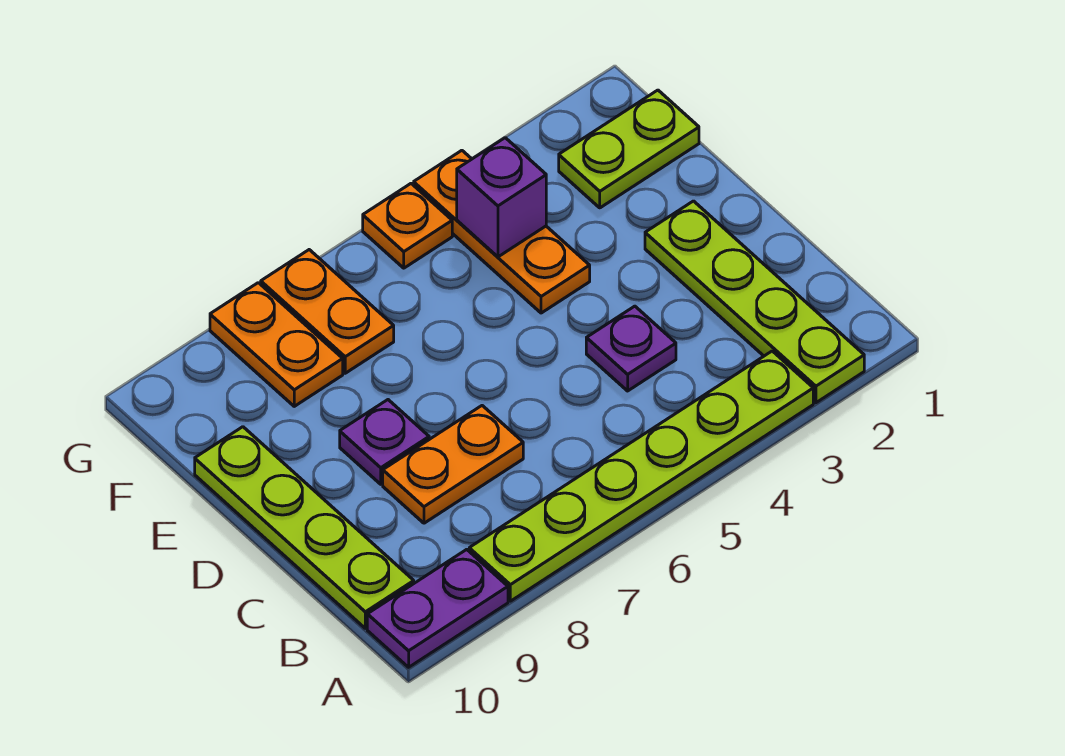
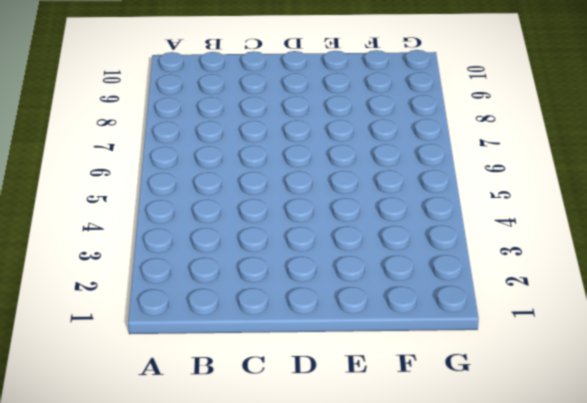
none -> lime plate A2:D2 level 1
none -> lime plate A3:A8 level 1
none -> purple plate A9:A10 level 1

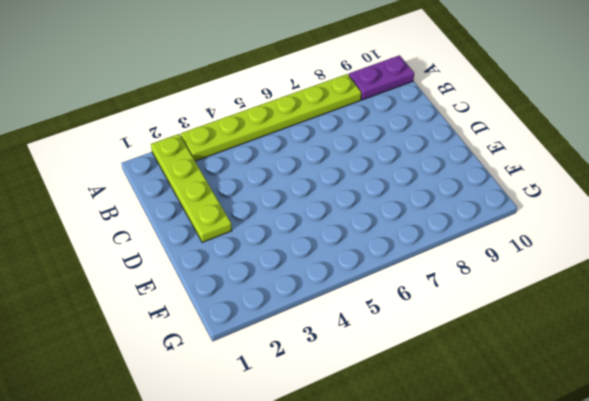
none -> lime plate B10:E10 level 1
none -> purple plate C4 level 1
none -> orange plate C7:C8 level 1

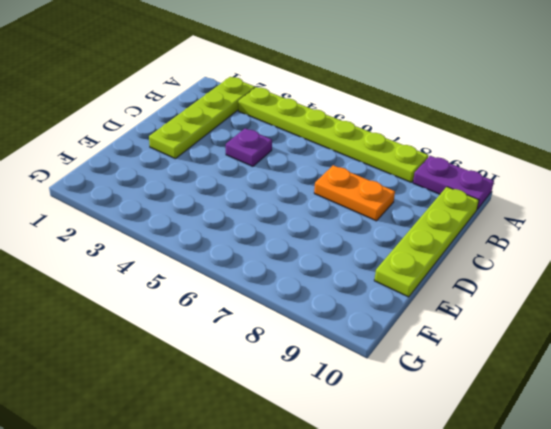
none -> purple plate D8 level 1
none -> orange plate E4:G4 level 1
none -> lime plate F1:F2 level 1

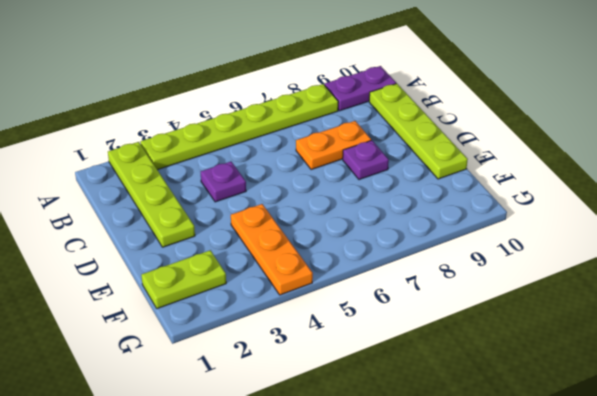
none -> orange plate F7:G7 level 1
none -> orange plate F8:G8 level 1
none -> orange plate G5 level 1

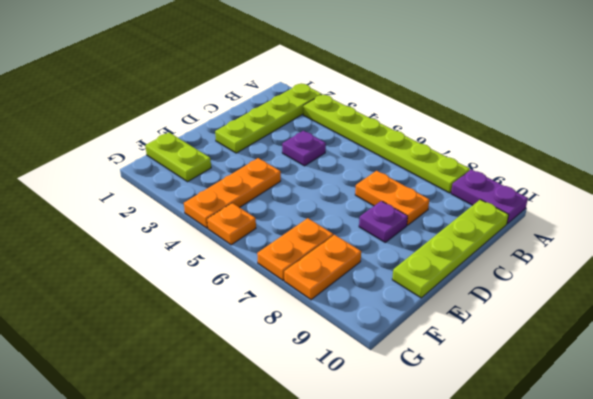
none -> purple brick F4 level 2

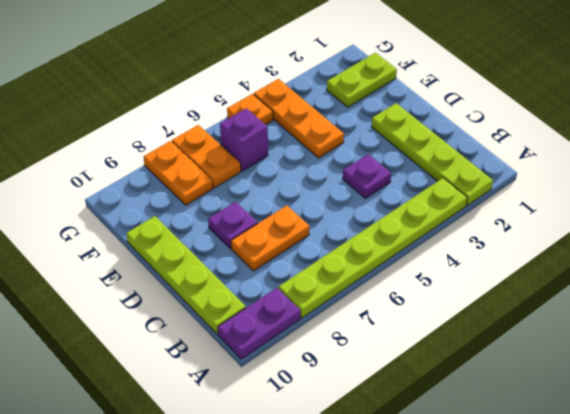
purple brick F6 level 1 -> purple brick F4 level 2

